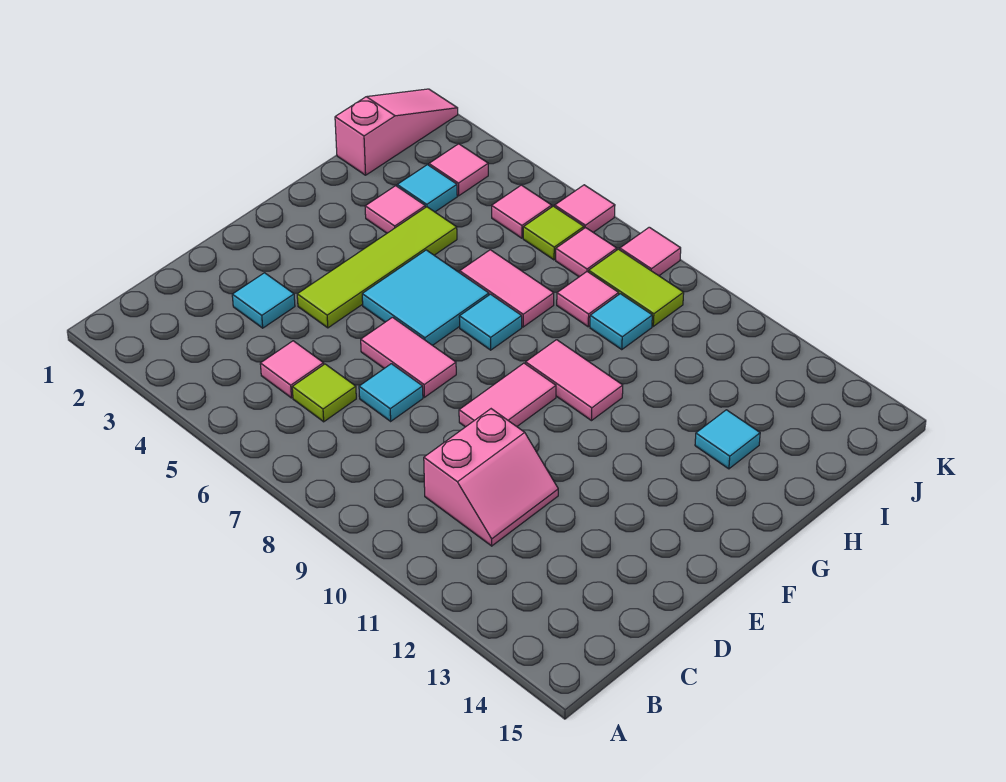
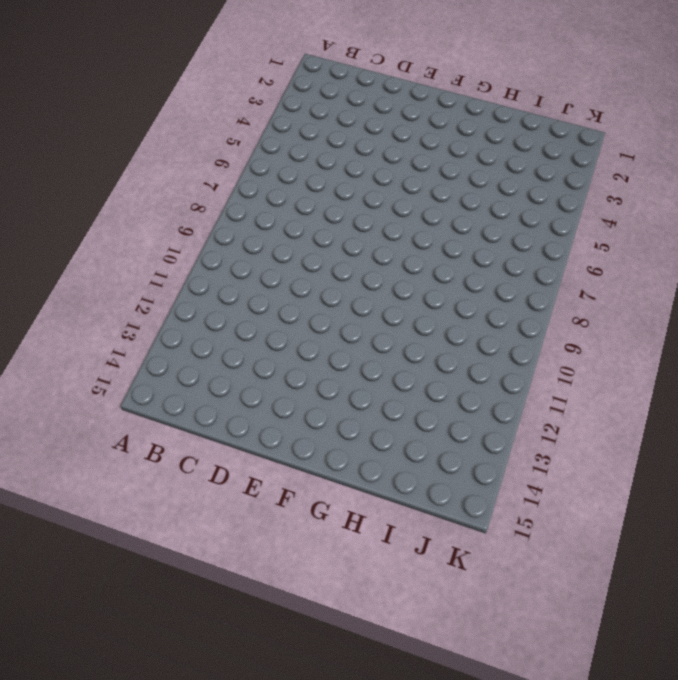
none -> pink tile C5 level 1
none -> lime tile C6 level 1
none -> pink slope C10:D11 level 1 top 10

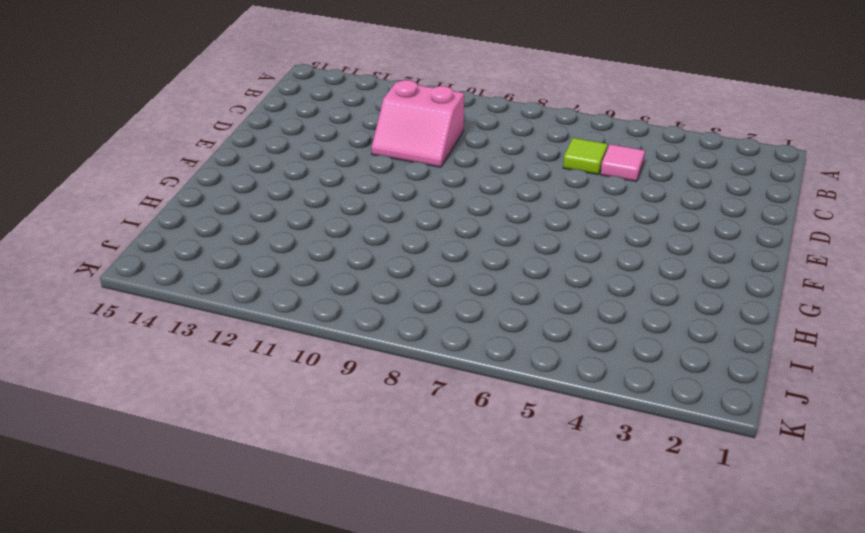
pink slope C10:D11 level 1 top C -> pink slope C10:D11 level 1 top 10
none -> cyan tile D3 level 1
none -> cyan tile D7 level 1
none -> lime tile E4:H4 level 1

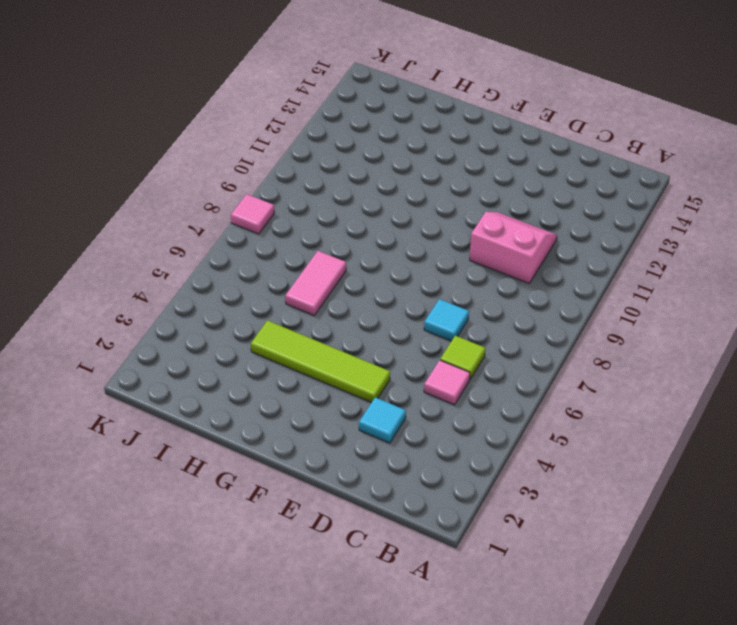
none -> pink tile E6:E7 level 1
none -> pink tile E9:F9 level 1
none -> cyan tile F5:G6 level 1

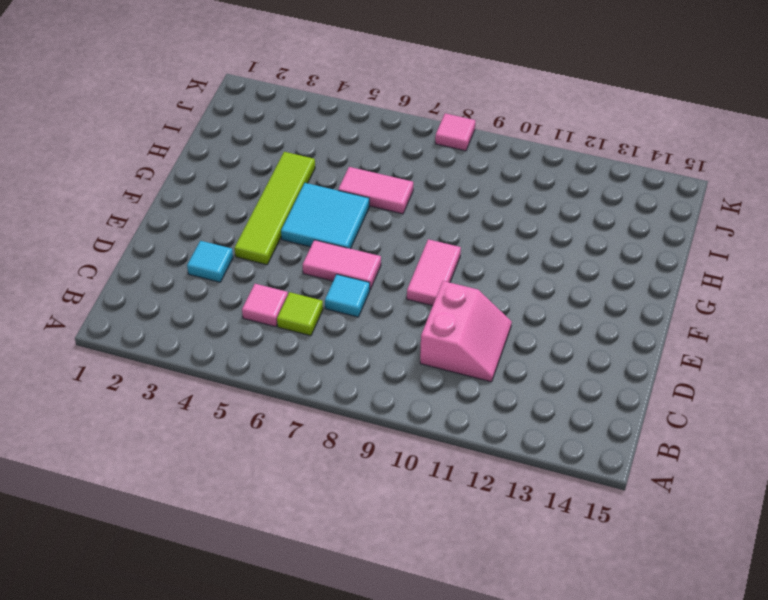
none -> cyan tile G7 level 1
none -> pink tile G9:G10 level 1
none -> pink tile H3 level 1

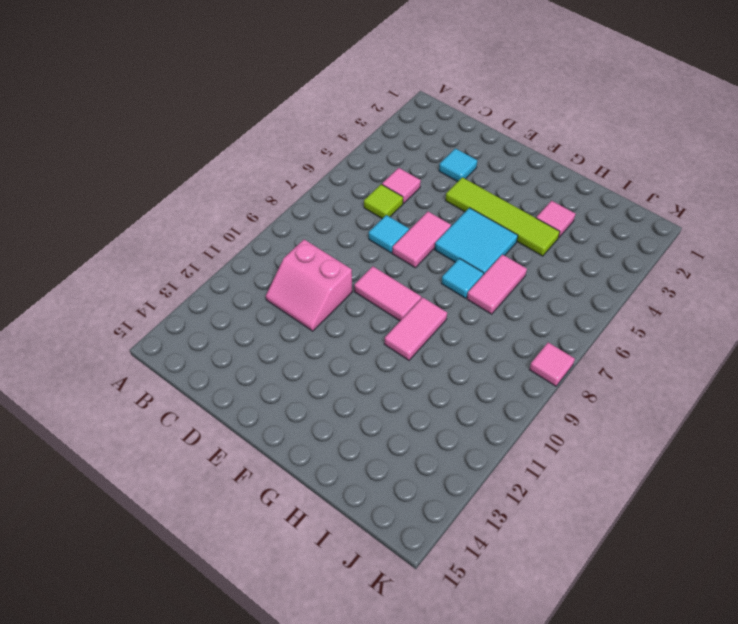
none -> cyan tile H13 level 1
none -> pink slope I1:K1 level 1 top I
none -> cyan tile I3 level 1

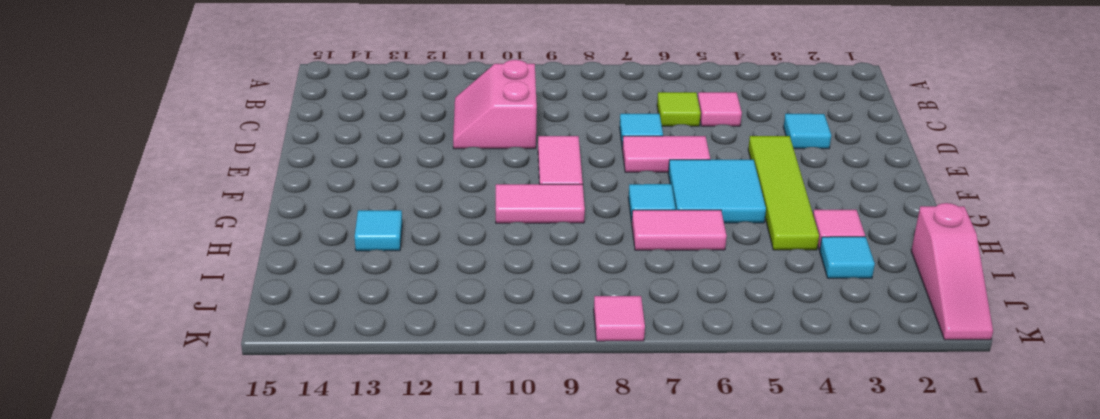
none -> pink tile I8 level 1
none -> cyan tile I9 level 1
none -> pink tile J3 level 1

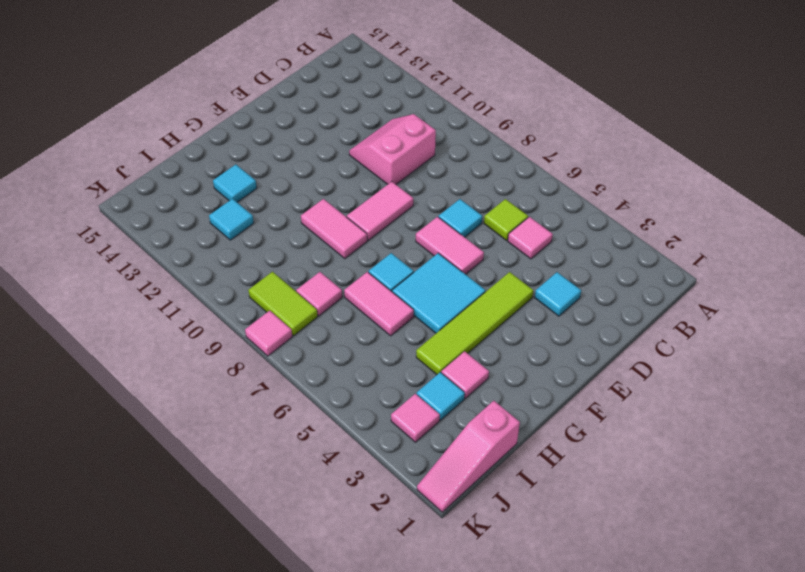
cyan tile I12 level 1 -> cyan tile I9 level 1
none -> pink tile J5 level 1
none -> lime tile J6 level 1
none -> pink tile J7 level 1

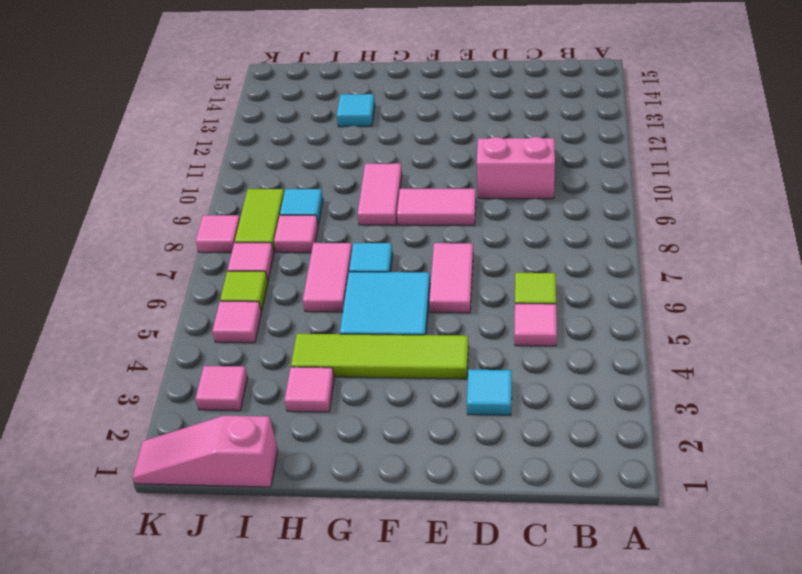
none -> cyan tile D7 level 1
none -> cyan tile I3 level 1
none -> pink tile K6 level 1

